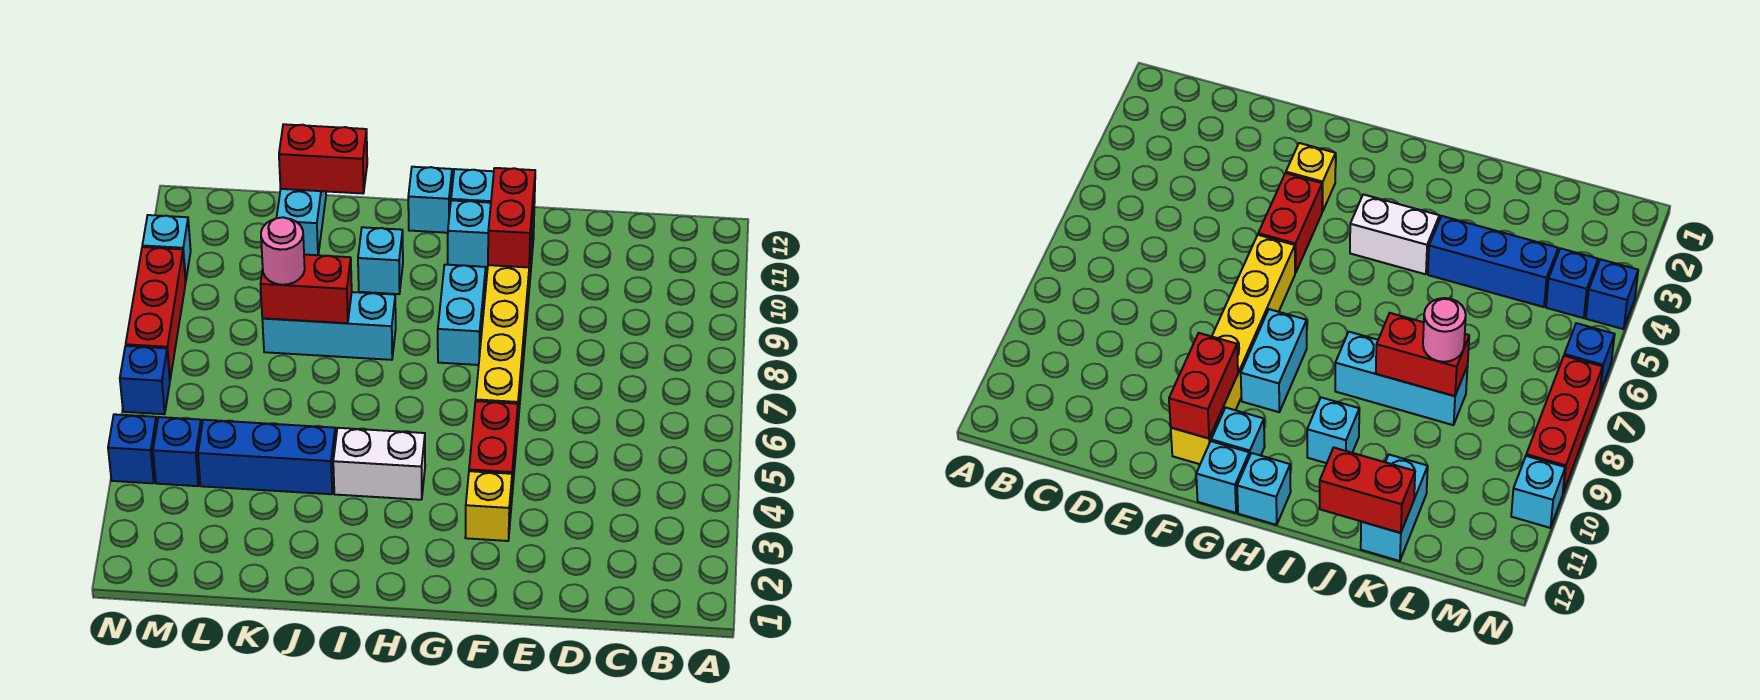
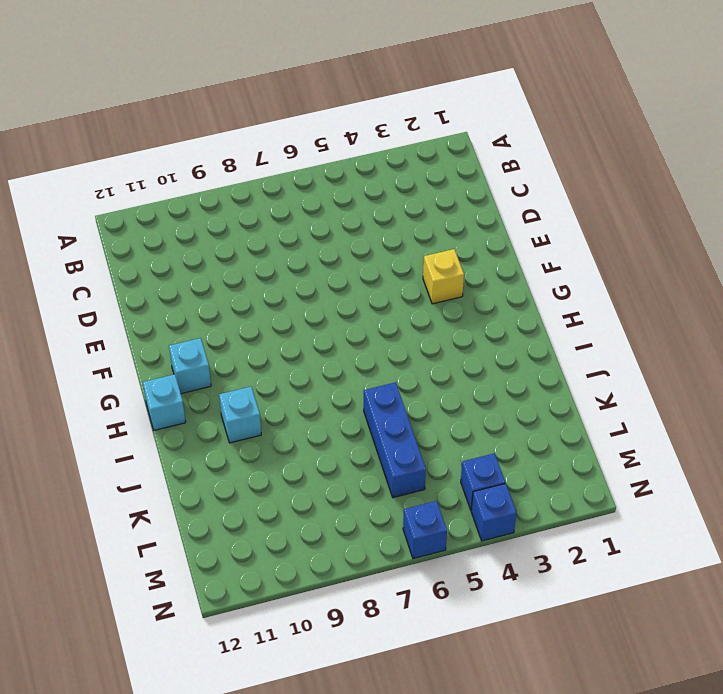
blue brick J6:L6 level 1 -> blue brick J4:L4 level 1
none -> red brick F4:F5 level 1
none -> yellow brick F6:F11 level 1
none -> cyan brick G8:G9 level 1

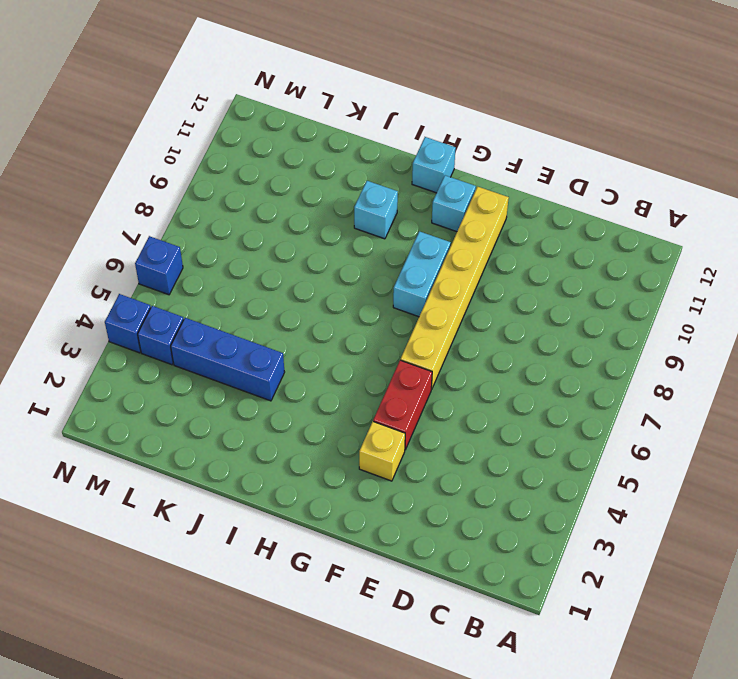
none -> cyan brick G12 level 1
none -> white brick H4:I4 level 1
none -> cyan brick I8:K8 level 1

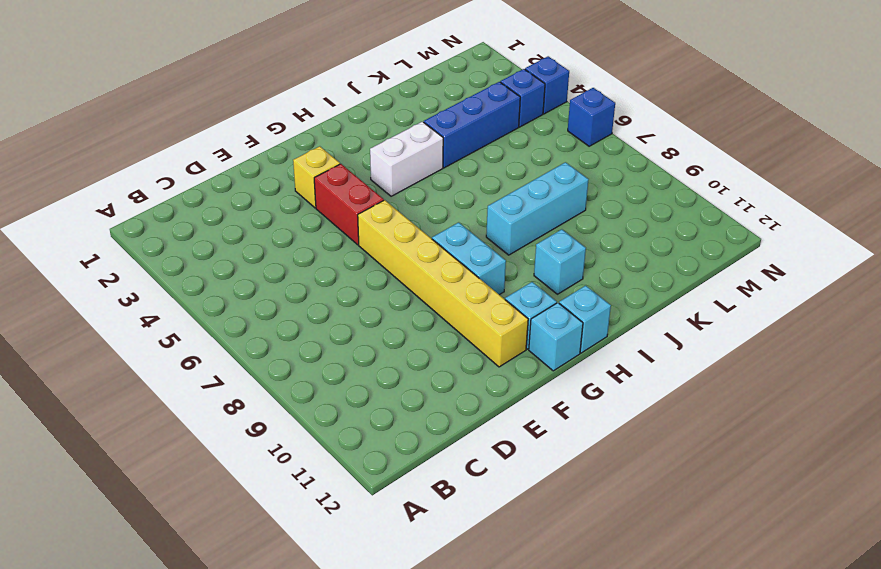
none -> cyan brick K11:K12 level 1
none -> red brick N7:N9 level 1
none -> cyan brick N10 level 1

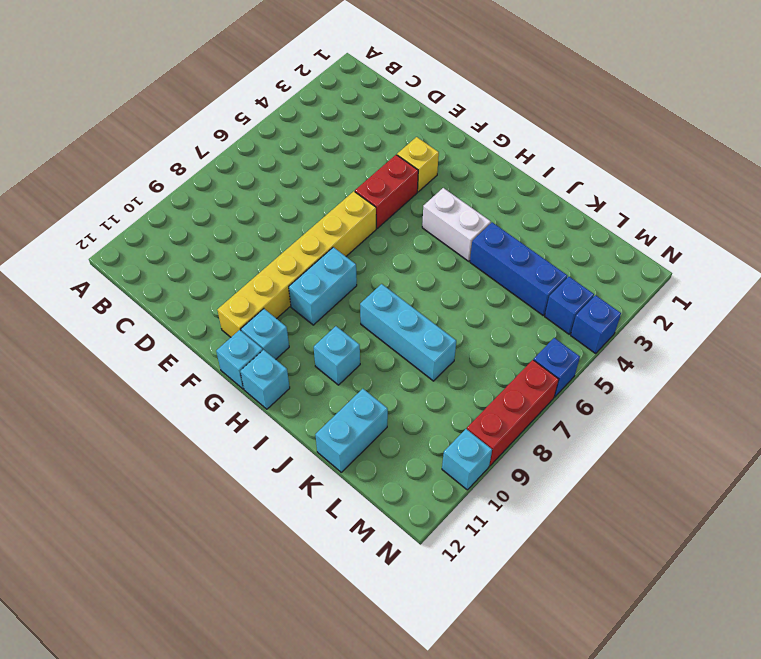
none -> red brick F10:F11 level 2
none -> red brick J8:K8 level 2
none -> red brick J12:K12 level 2

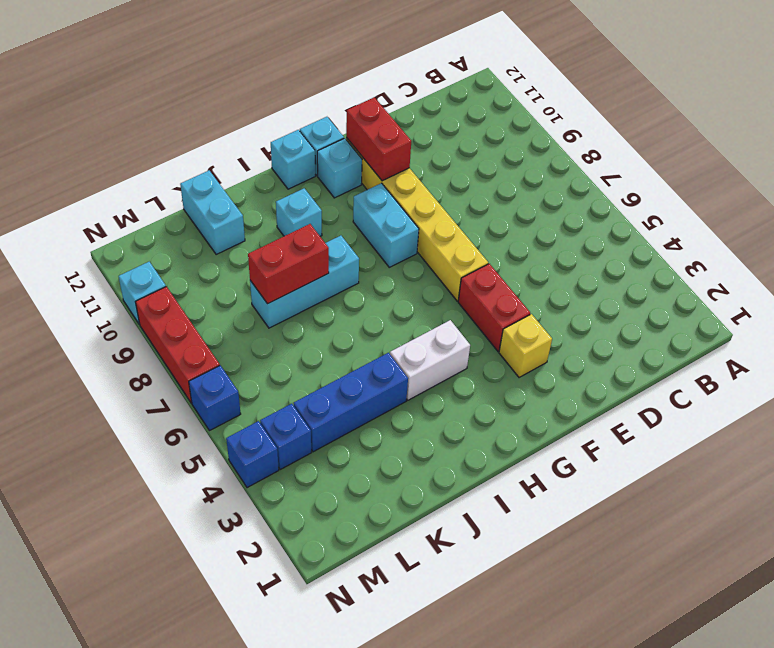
none -> red brick J12:K12 level 2
none -> pink round brick K8 level 3

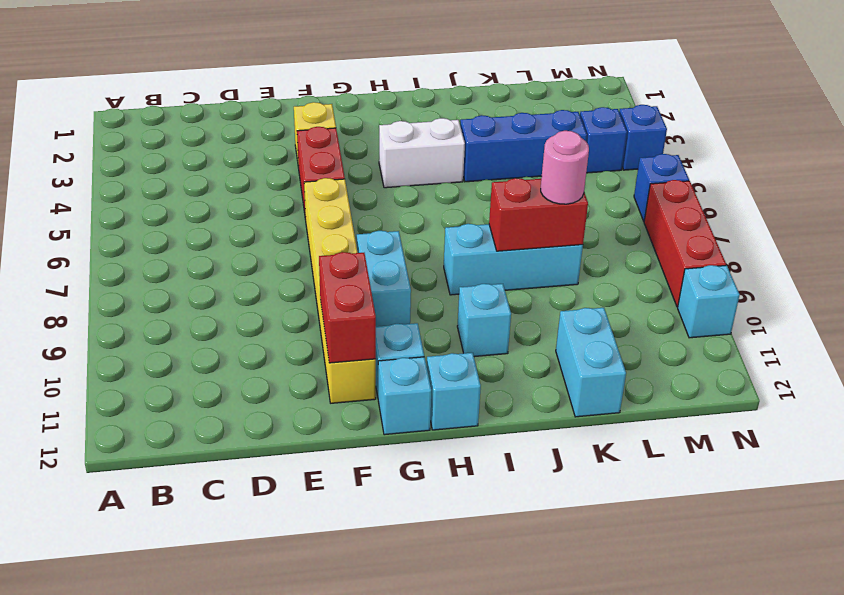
none -> red brick J12:K12 level 2

